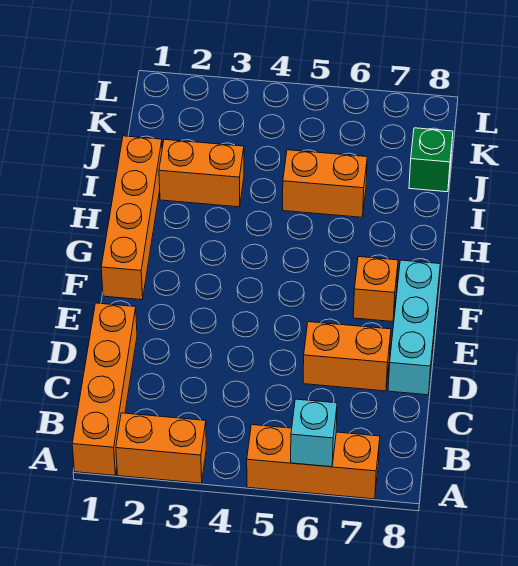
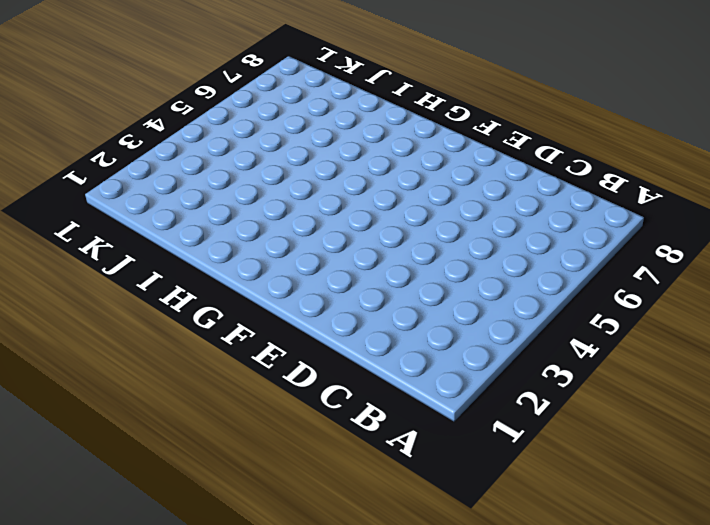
none -> orange brick A1:D1 level 1
none -> orange brick A2:A3 level 1

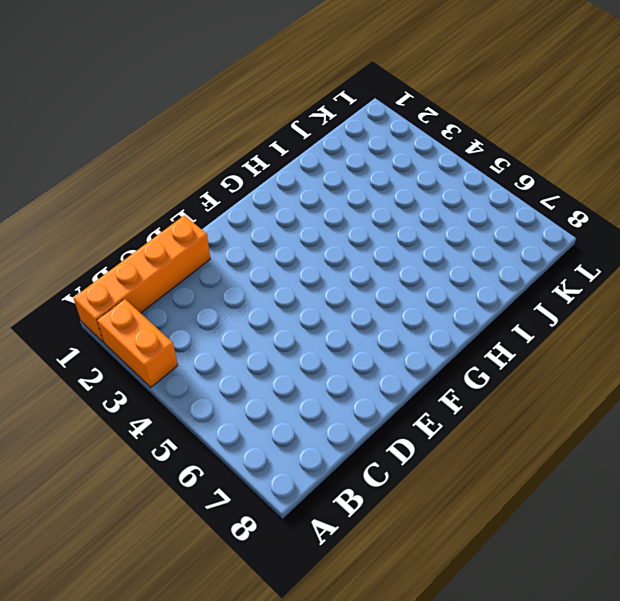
none -> orange brick A5:A7 level 1
none -> orange brick D6:D7 level 1

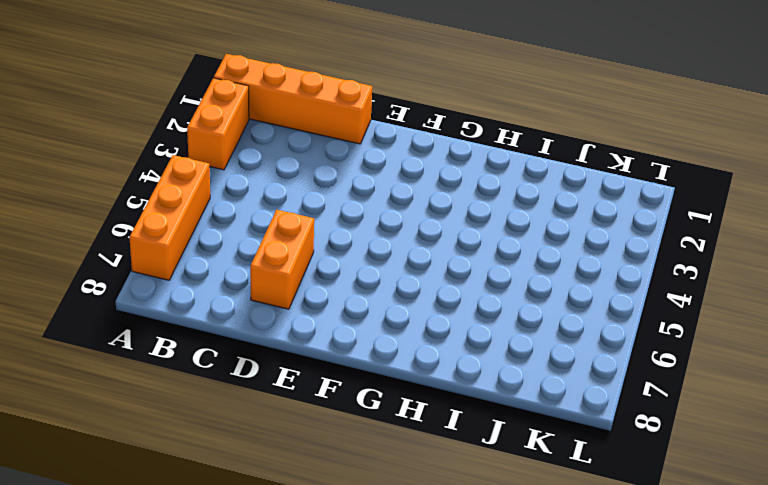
none -> cyan brick D8:F8 level 1
none -> orange brick F1:I1 level 1

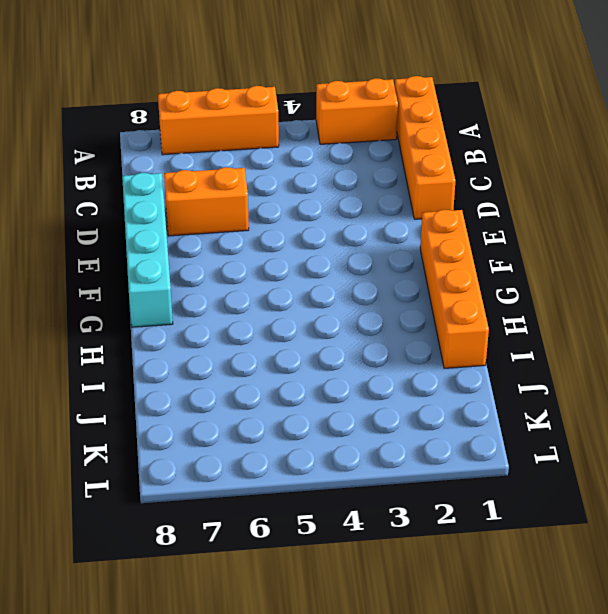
cyan brick D8:G8 level 1 -> cyan brick D8:F8 level 1
none -> orange brick F7 level 1
none -> orange brick I2:I3 level 1

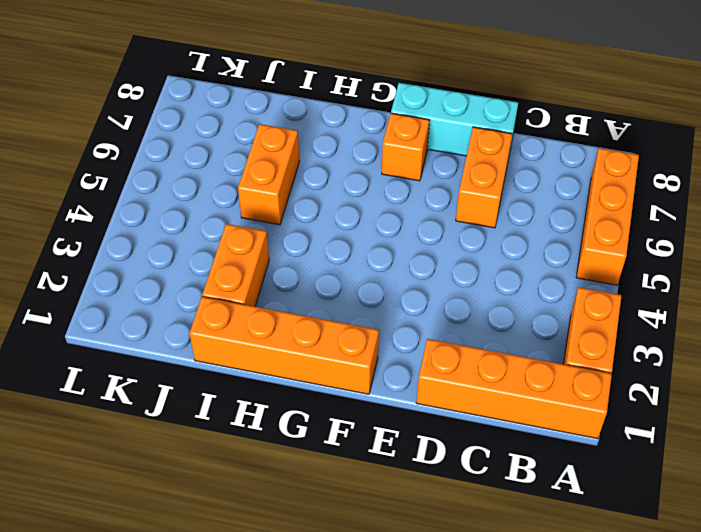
none -> green brick J8 level 1
none -> cyan brick A6 level 2

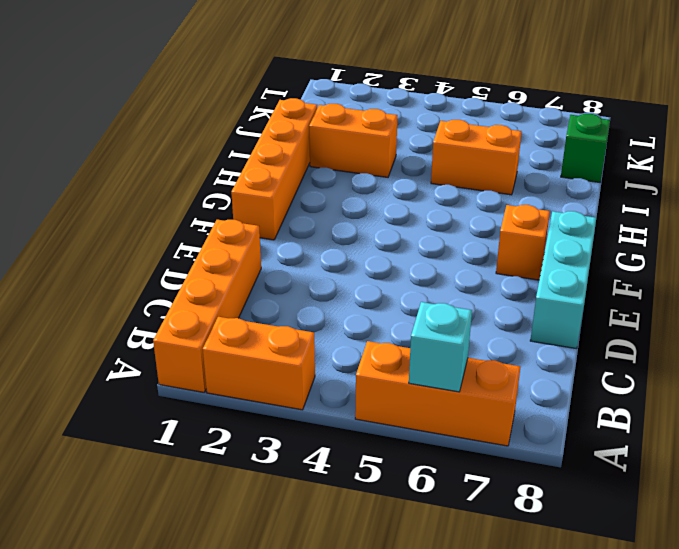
none -> orange brick D6:D7 level 1

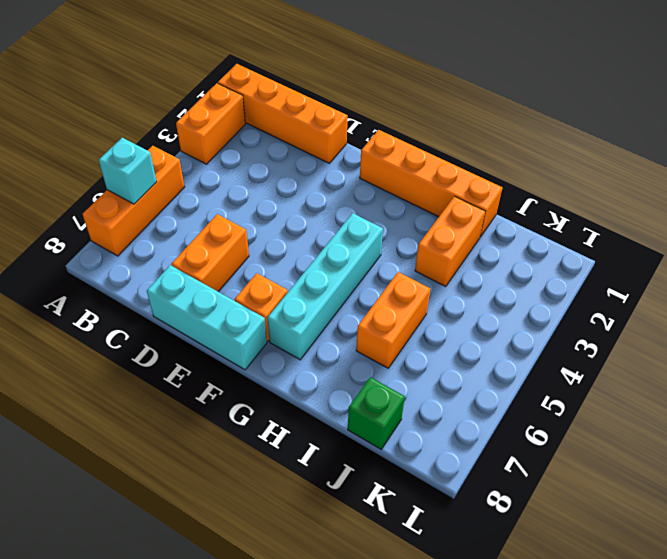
cyan brick G4:G7 level 1 -> none

